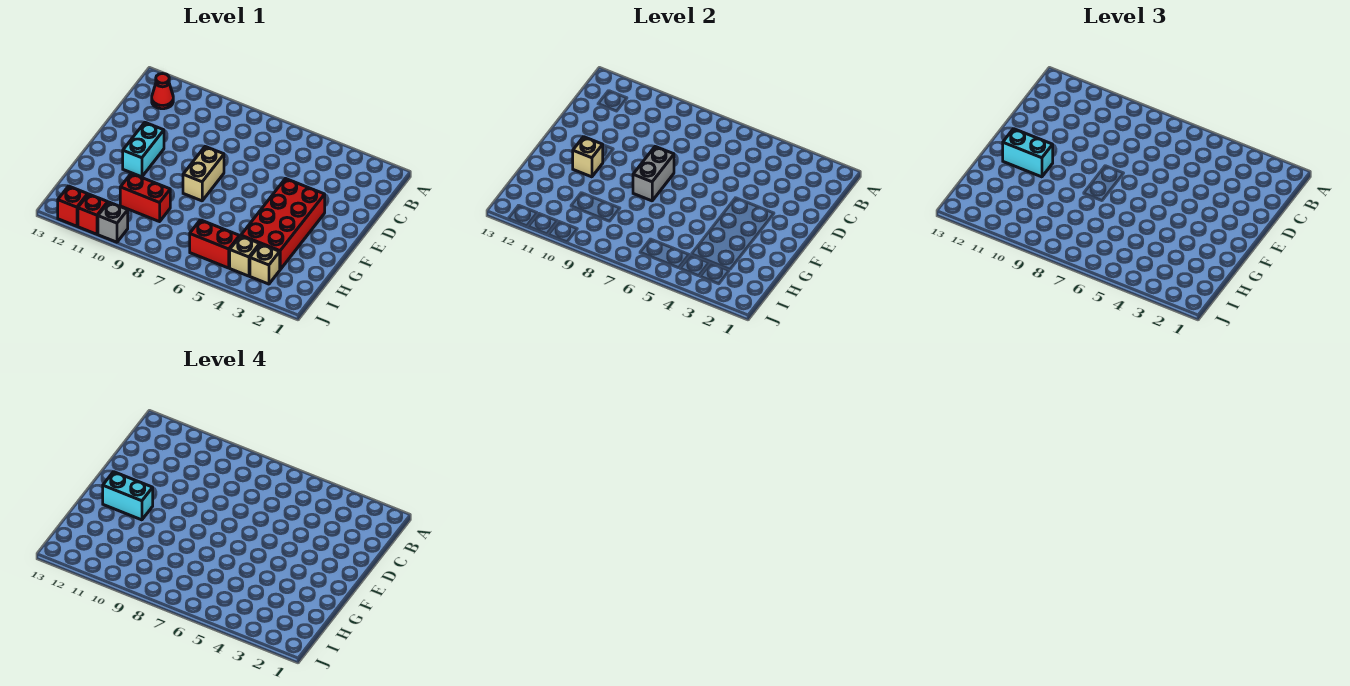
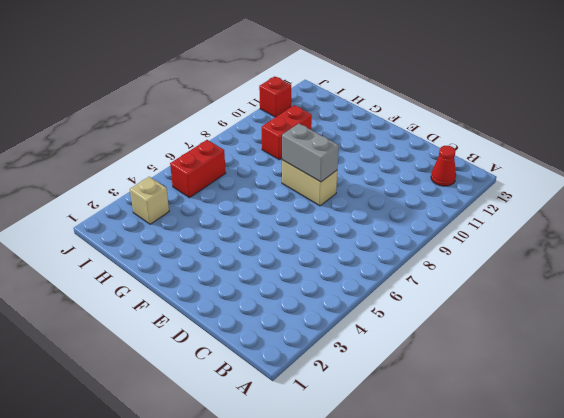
none -> red brick E3:H4 level 1
none -> cyan brick E11:F11 level 1
none -> tan brick I4 level 1

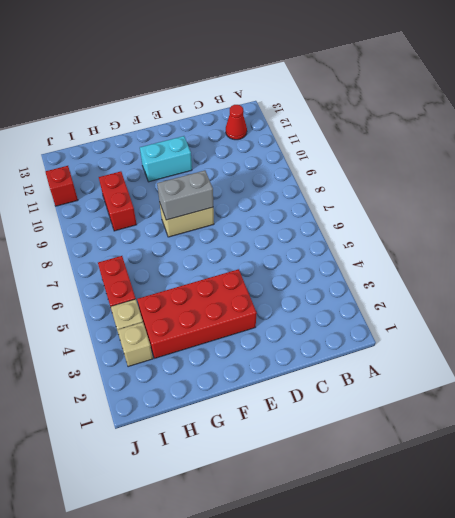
none -> grey brick J10 level 1
none -> red brick J12 level 1
none -> tan brick F11 level 2

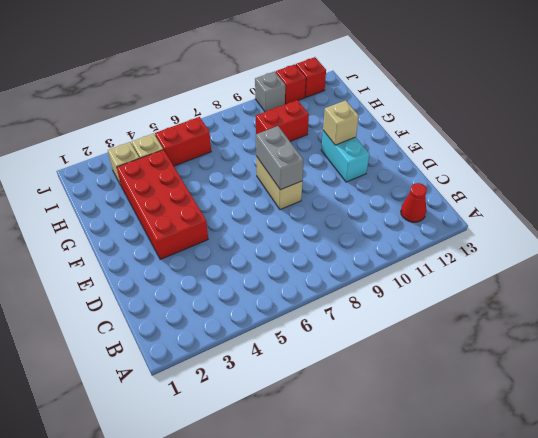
none -> cyan brick F11:F12 level 3
none -> cyan brick F11:F12 level 4

